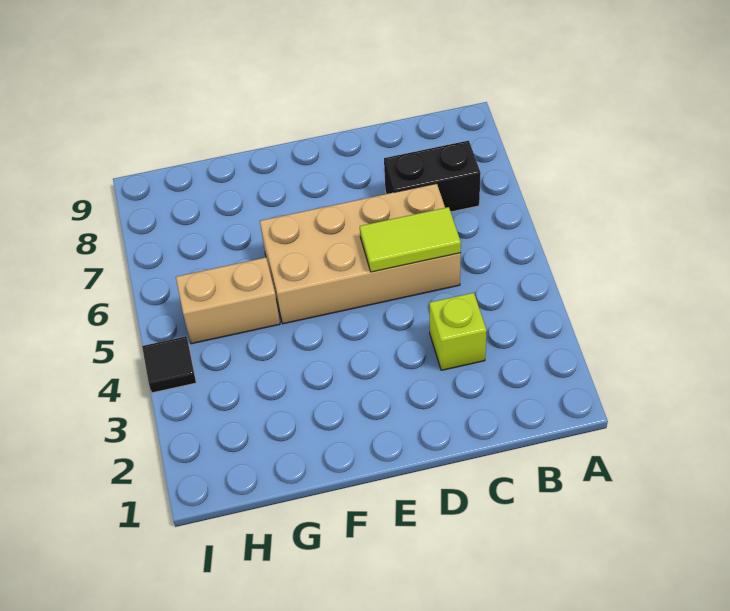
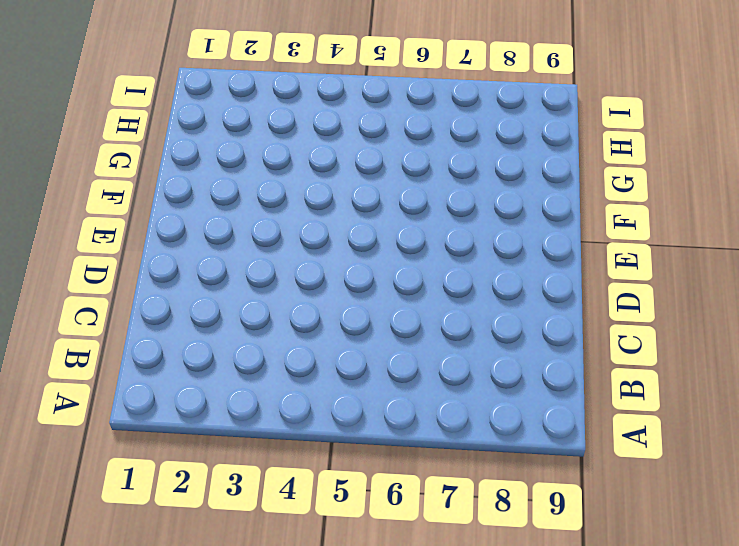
none -> black brick B7:C7 level 1
none -> lime brick C3 level 1

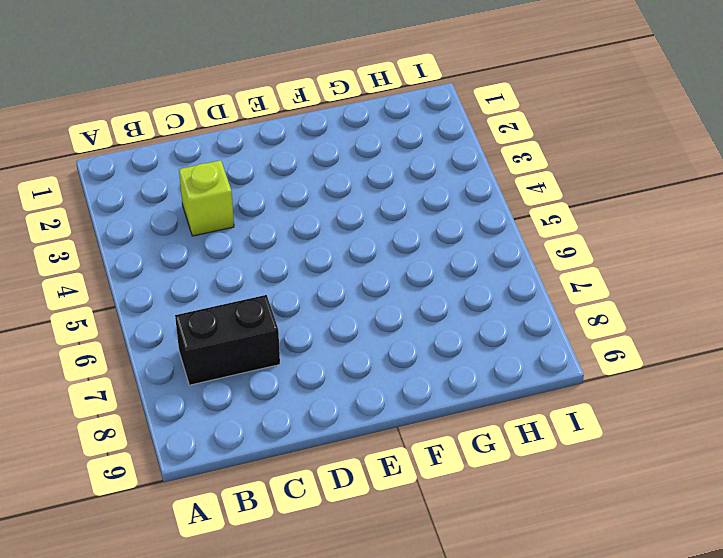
none -> tan brick C5:F6 level 1
none -> tan brick G5:H5 level 1

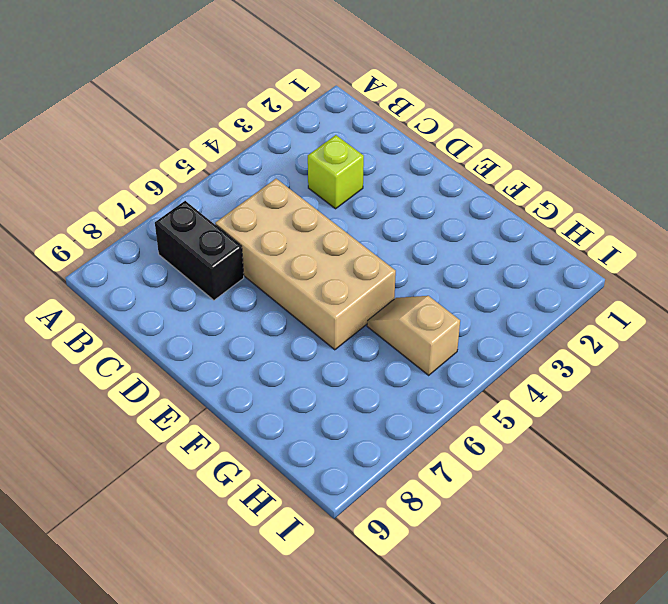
tan slope G5:H5 level 1 top H -> tan brick G5:H5 level 1
none -> black tile I4 level 1
none -> lime tile C5:D5 level 2

